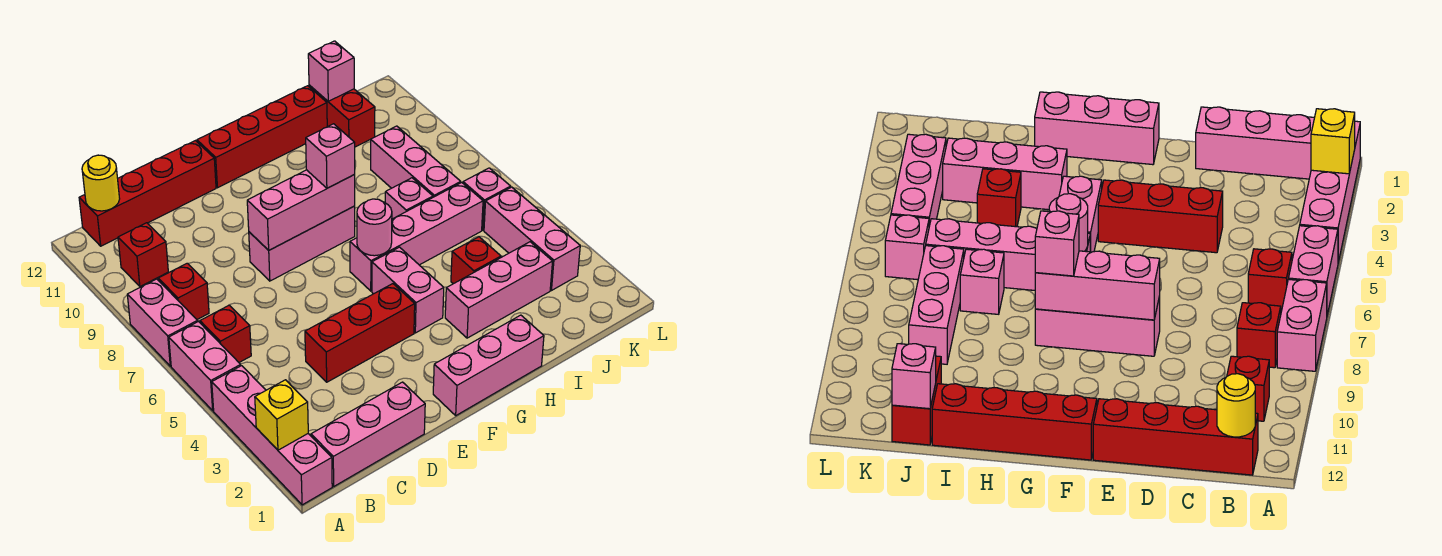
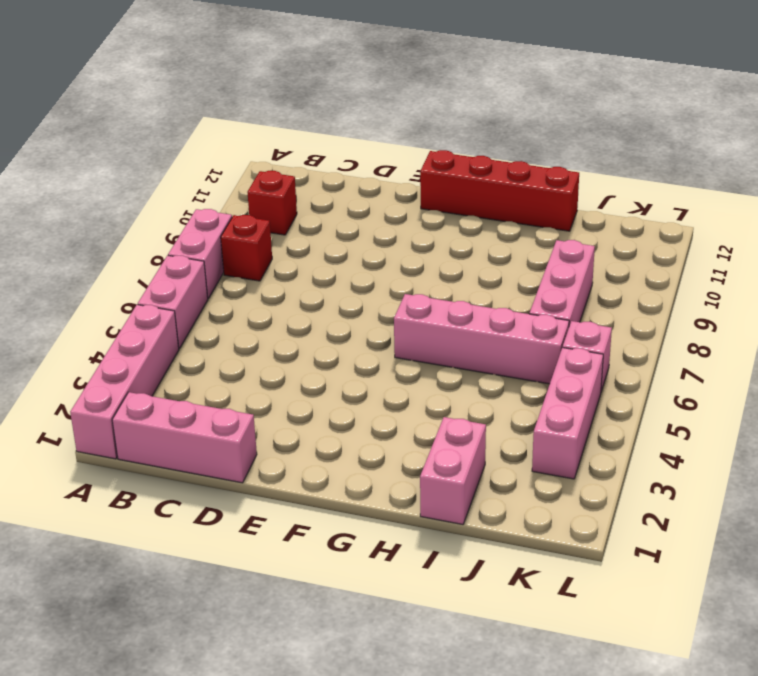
pink brick I1:I2 level 1 -> pink brick G4:G5 level 1
none -> red brick B6 level 1
none -> red brick B12:E12 level 1
none -> red brick D4:F4 level 1

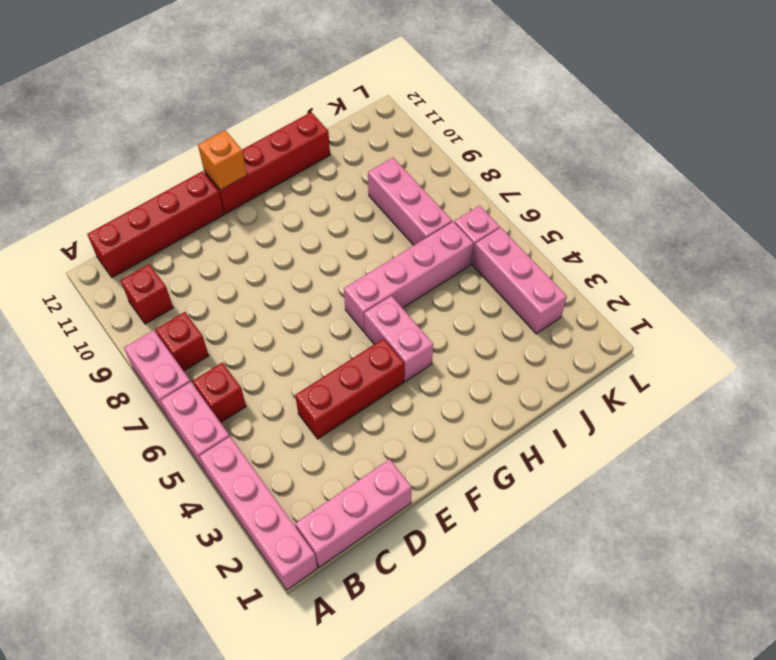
orange brick F12 level 2 -> none
none -> pink brick E8:G8 level 1
none -> pink brick F1:H1 level 1
none -> pink brick H3:J3 level 1

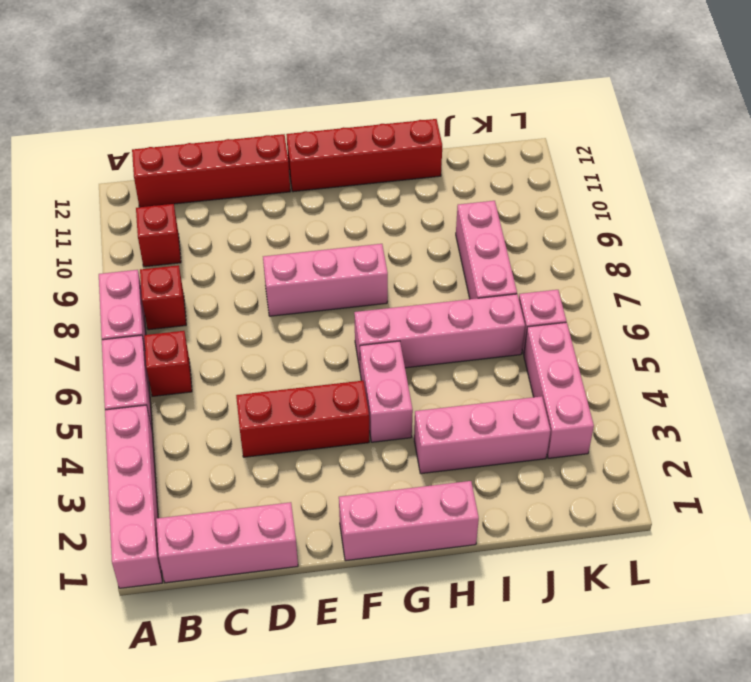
none -> red brick I4 level 1
none -> pink brick I7 level 1
none -> red brick J11:J12 level 1

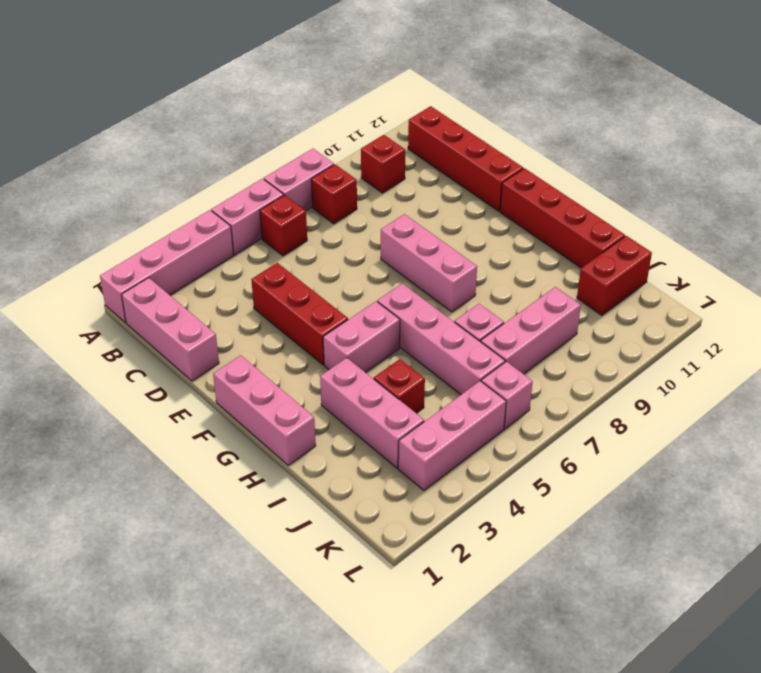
none -> yellow brick A2 level 2
none -> yellow round brick B12 level 2
none -> pink brick E8:G8 level 2

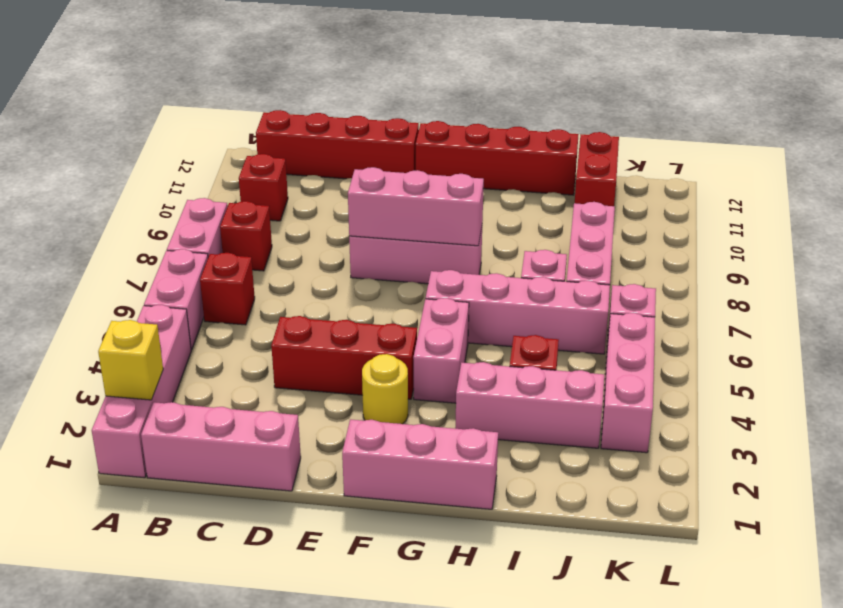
yellow round brick F3 level 1 -> yellow round brick B12 level 2
none -> pink round brick G6 level 2
none -> pink brick J12 level 2
none -> pink brick G8 level 3

